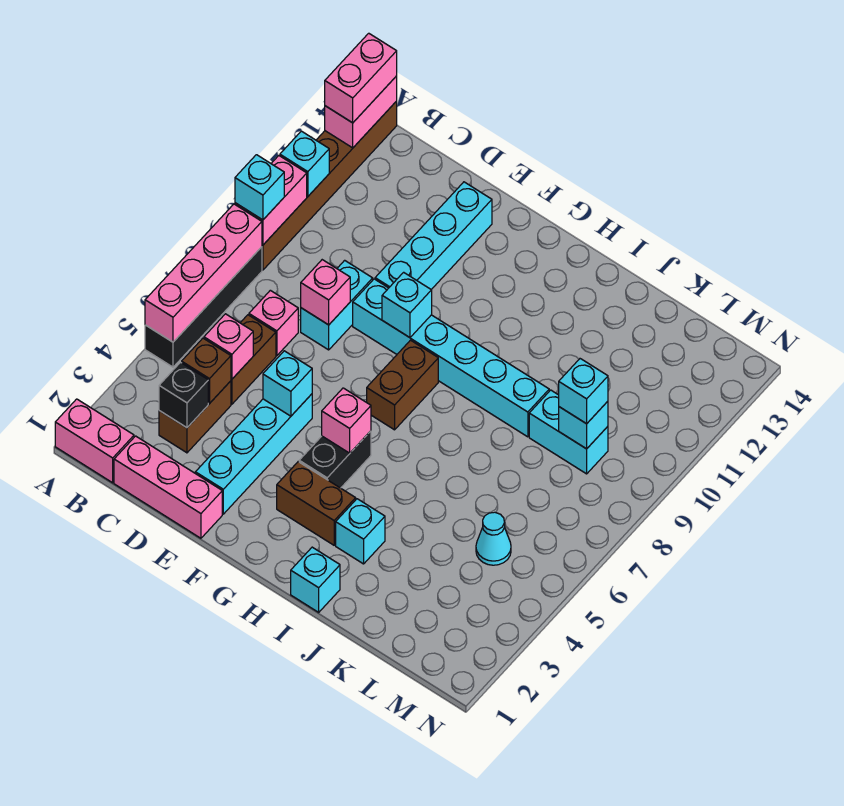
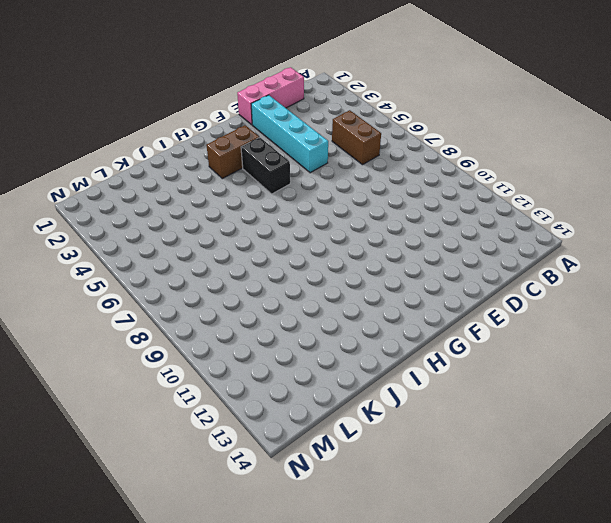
none -> pink brick A1:B1 level 1
none -> black brick A5:A8 level 1
none -> brown brick A9:A14 level 1
none -> brown brick C3:C4 level 1

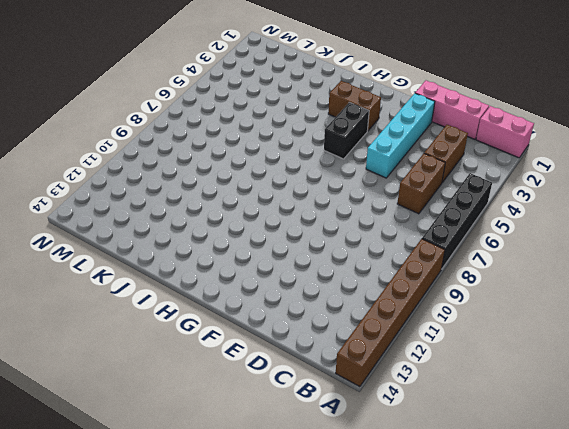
none -> pink brick C7 level 1
none -> cyan brick D8:D9 level 1
none -> cyan brick E9:J9 level 1
none -> cyan brick E10:E13 level 1

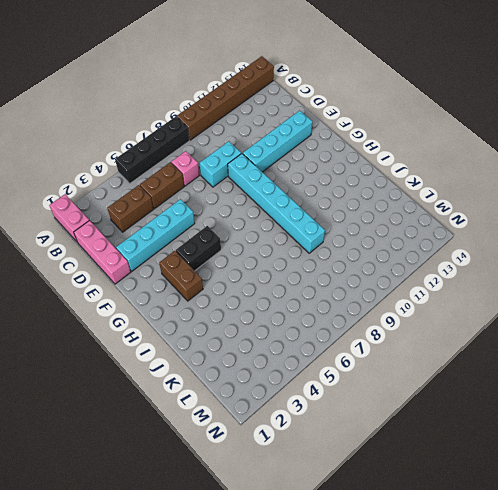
none -> brown brick G7:G8 level 1
none -> cyan brick I1 level 1
none -> cyan brick I3 level 1
none -> cyan brick K9:L9 level 1

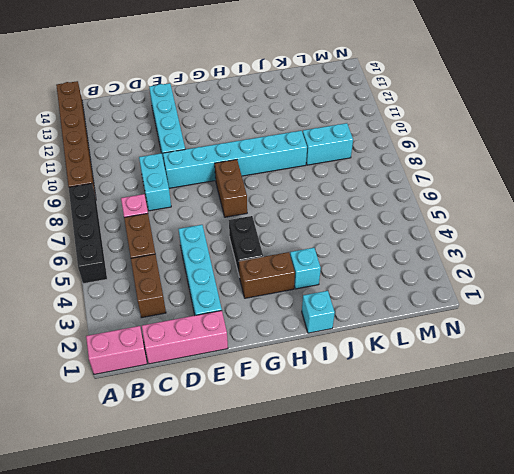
none -> cyan cone L5 level 1
none -> pink brick A5:A8 level 2
none -> pink brick A9:A10 level 2
none -> cyan brick A11 level 2

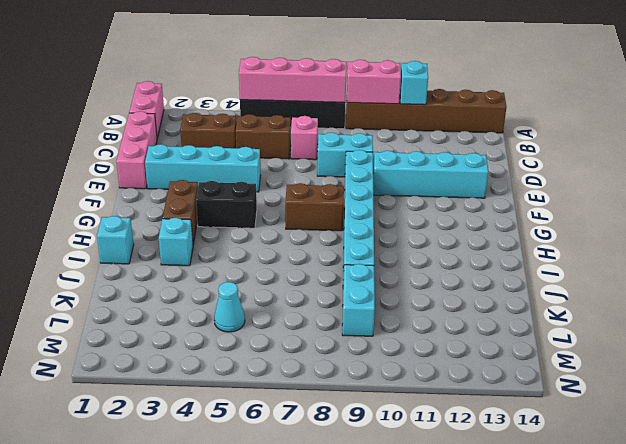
none -> pink brick A13:A14 level 2
none -> black brick C3 level 2
none -> brown brick C4 level 2
none -> pink brick C5 level 2

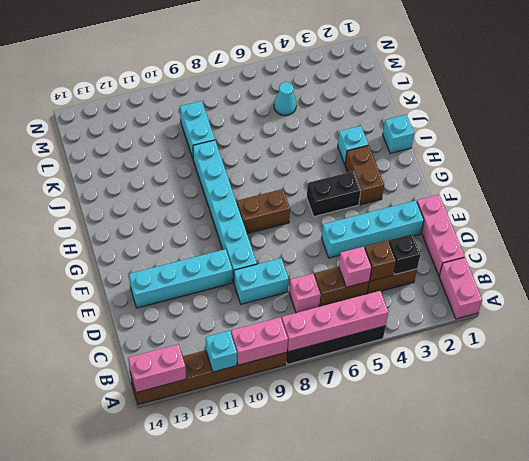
none -> pink brick D8 level 2
none -> cyan brick E5 level 2
none -> cyan brick F9 level 2
none -> pink brick G5 level 2

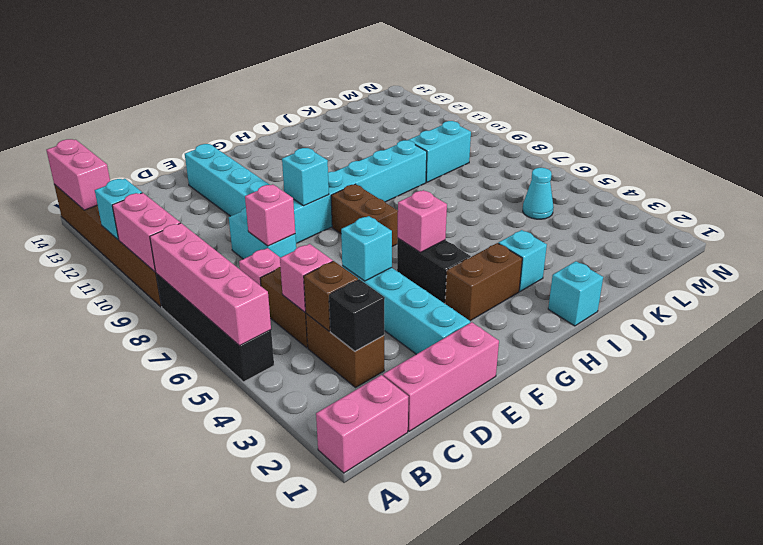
none -> cyan brick L9 level 2
none -> cyan brick A9 level 3
none -> pink brick A13:A14 level 3
none -> cyan brick L9 level 3

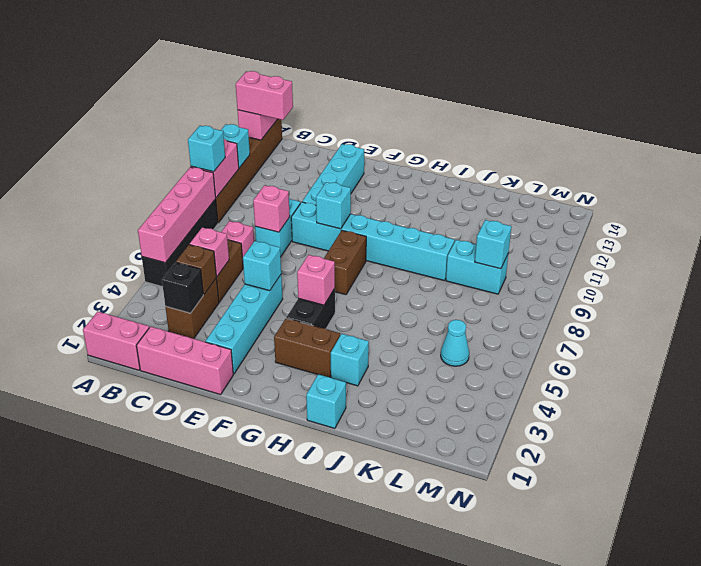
pink brick A13:B13 level 3 -> pink brick A13:A14 level 3
none -> cyan brick L9 level 3

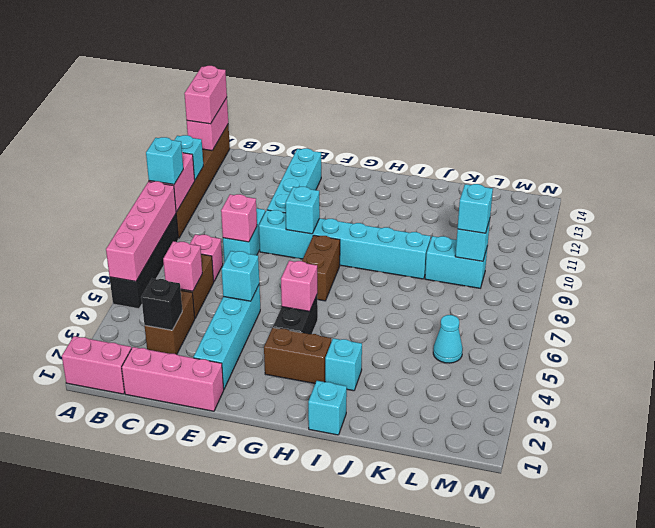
none -> brown brick C4 level 2

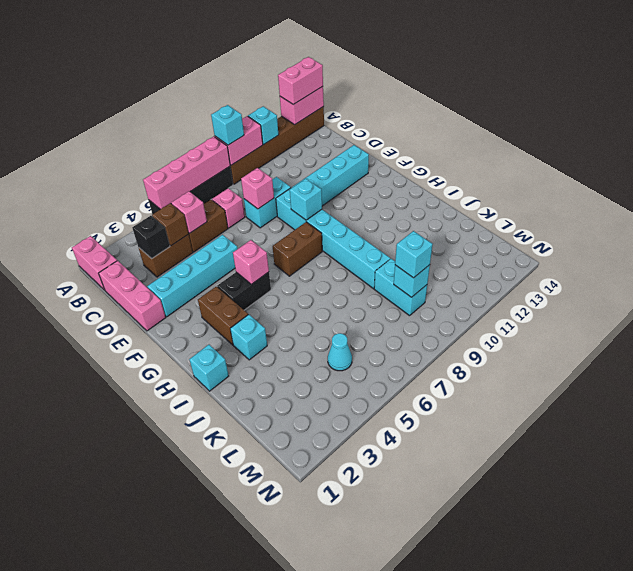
none -> cyan brick E5 level 2

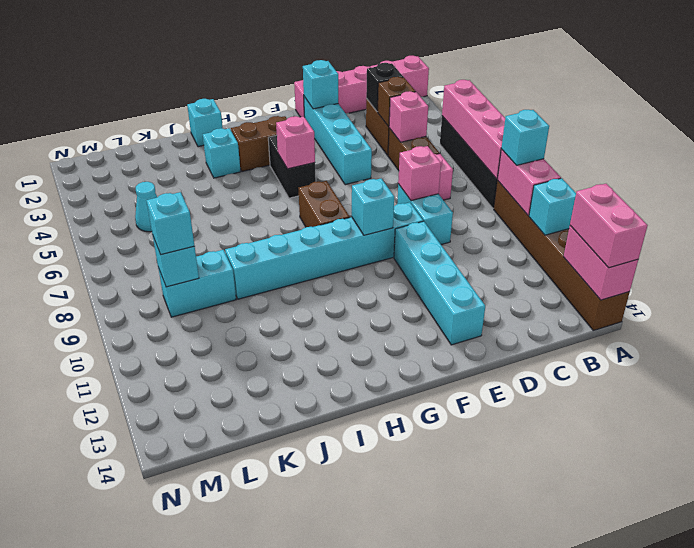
cyan brick E2 level 2 -> cyan brick E5 level 2

